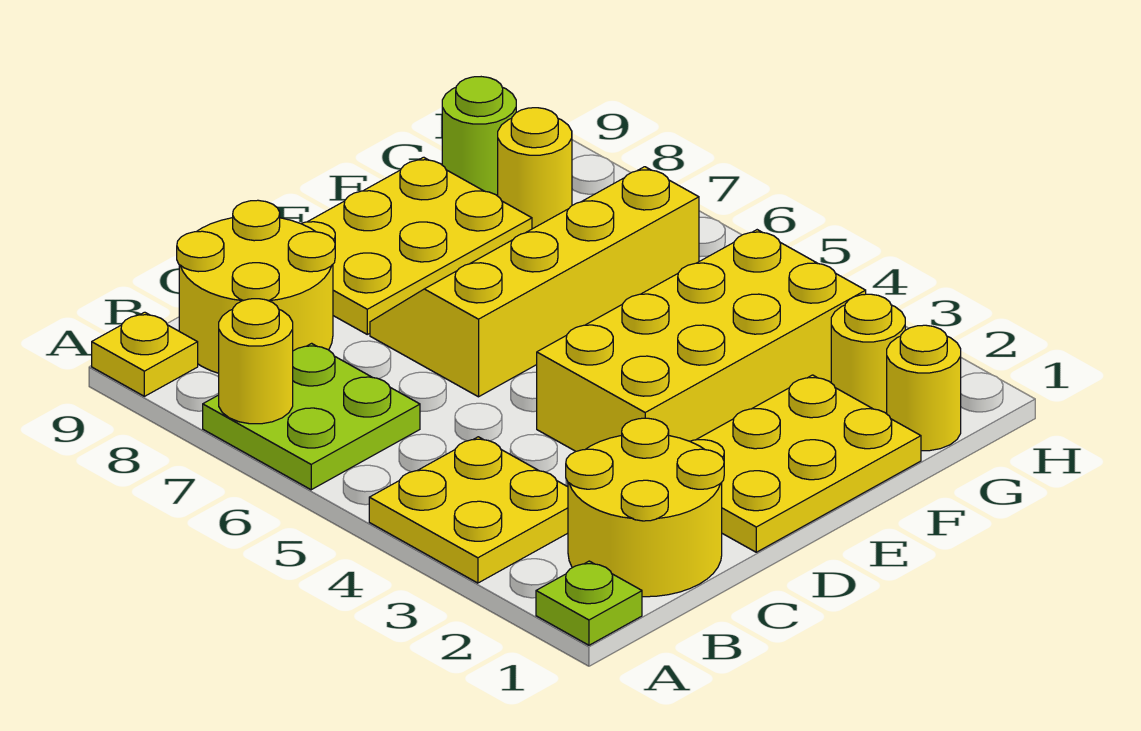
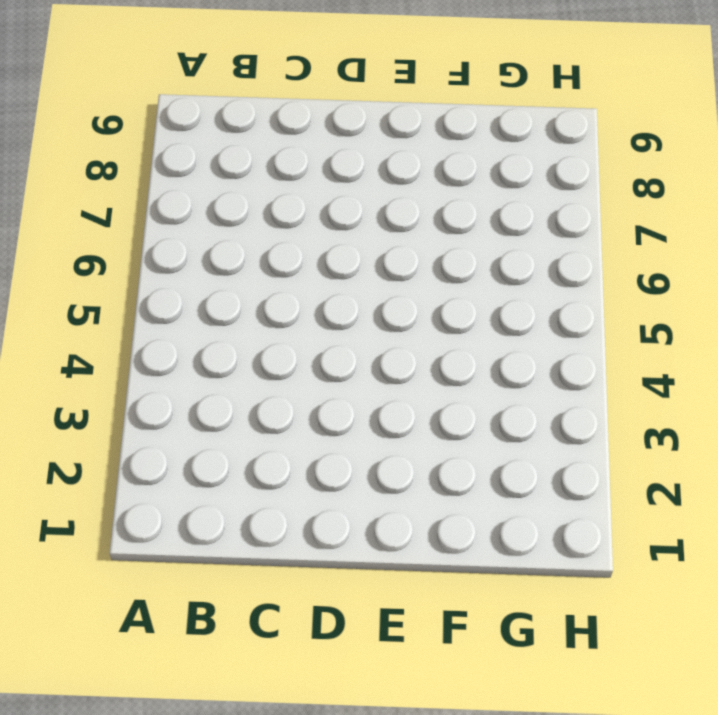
none -> lime plate A1 level 1
none -> yellow plate A3:B4 level 1
none -> lime plate A6:B7 level 1

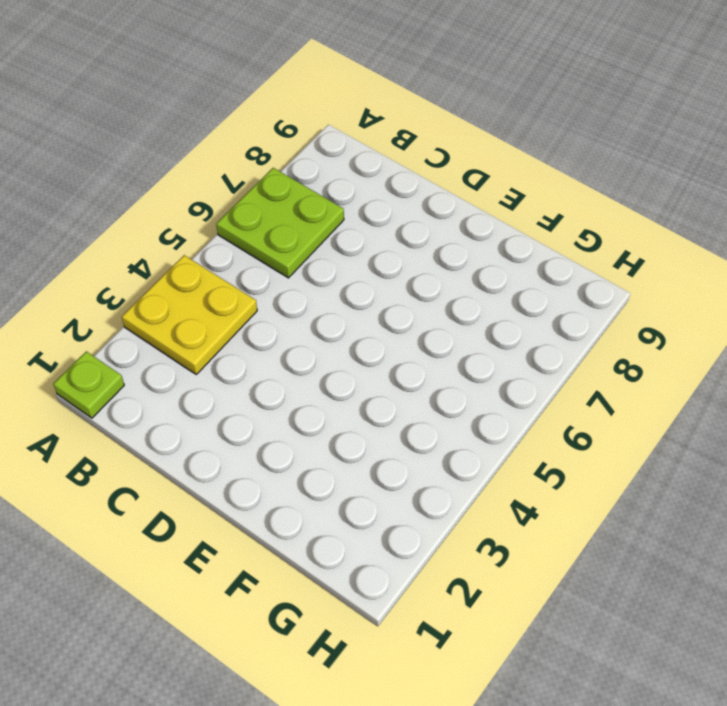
none -> yellow plate A9 level 1
none -> yellow round brick B1:C2 level 1
none -> yellow round brick B8:C9 level 1

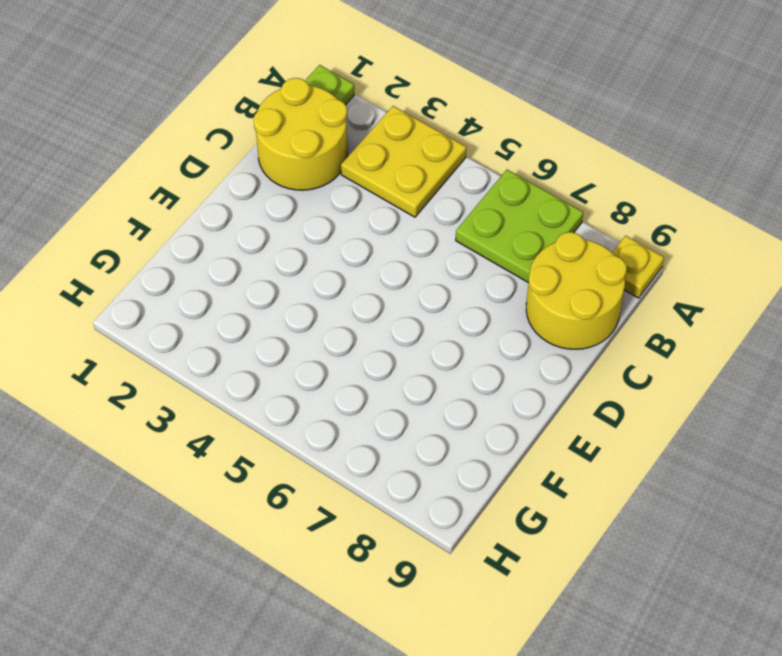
none -> yellow plate D1:F2 level 1
none -> yellow brick D3:G4 level 1
none -> yellow slope D6:G7 level 1 top 6

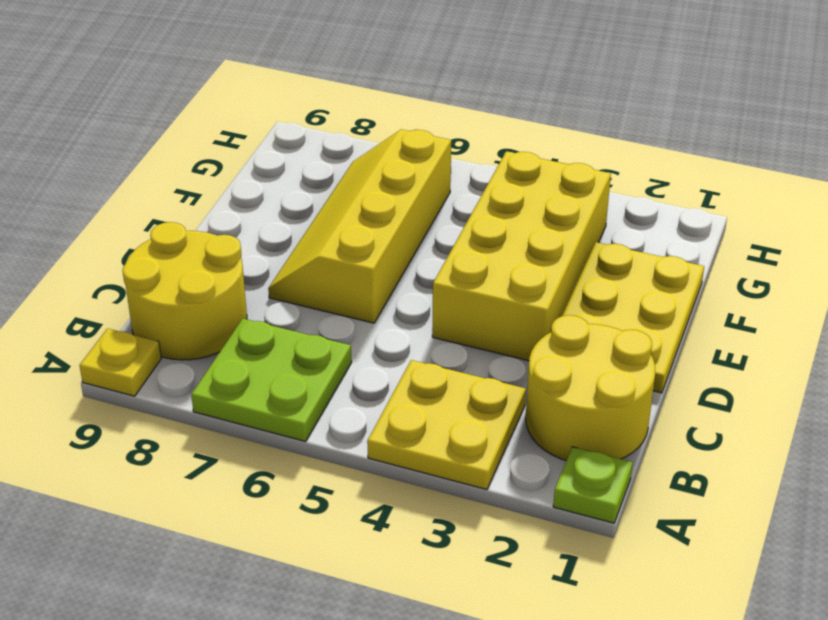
none -> yellow plate D8:F9 level 1
none -> yellow round brick G1 level 1
none -> yellow round brick G2 level 1

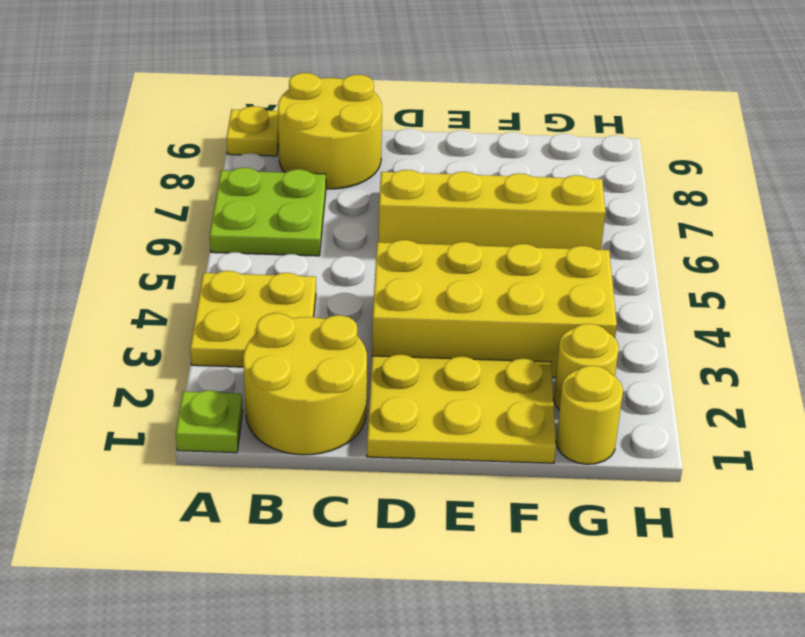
none -> yellow plate D8:F9 level 1
none -> yellow round brick G8 level 1
none -> lime round brick G9 level 1

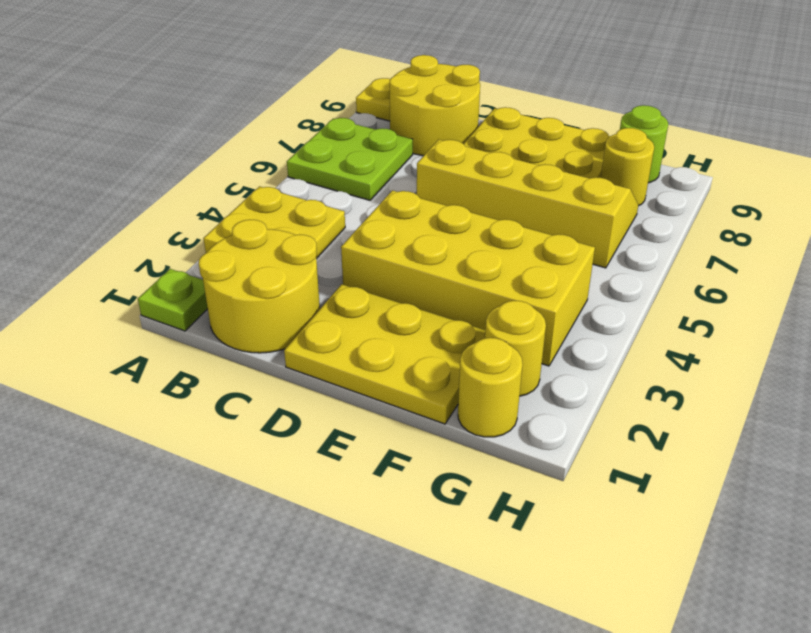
none -> yellow round brick A7 level 2

